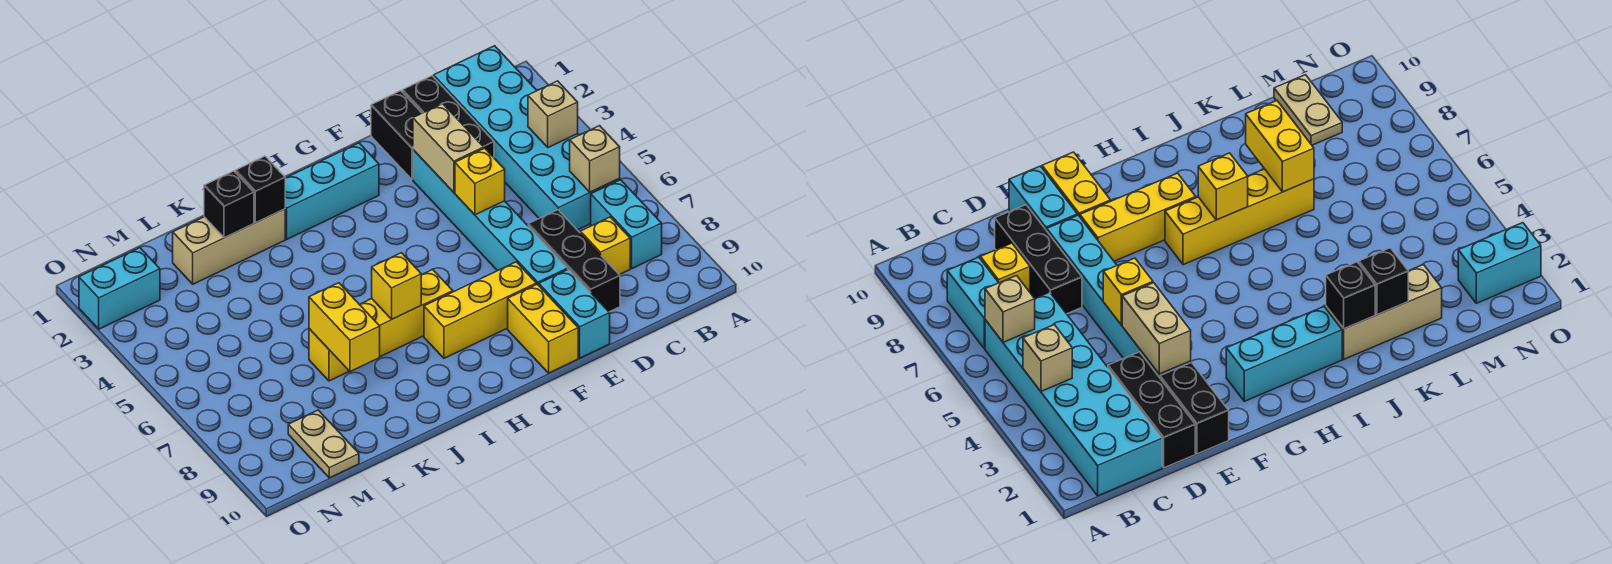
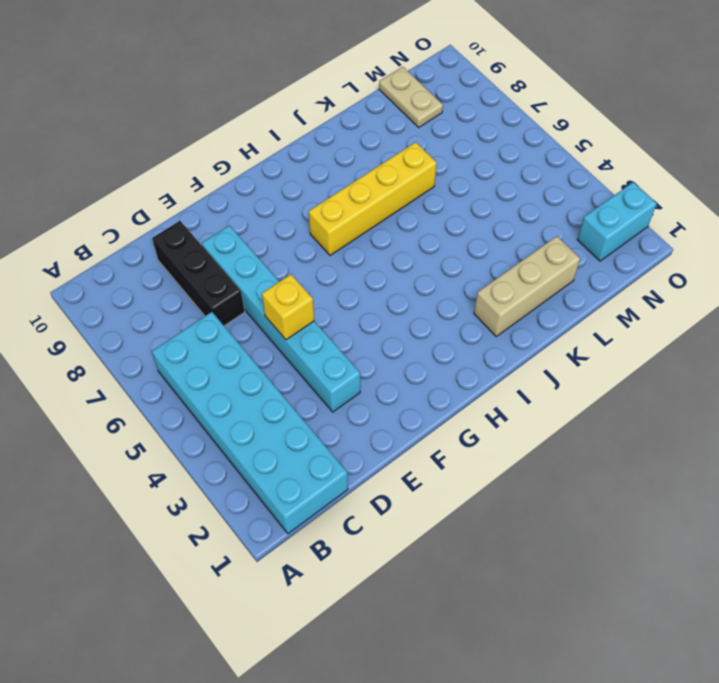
none -> cyan brick B7:B8 level 1
none -> yellow brick C8 level 1
none -> black brick D1:D3 level 1

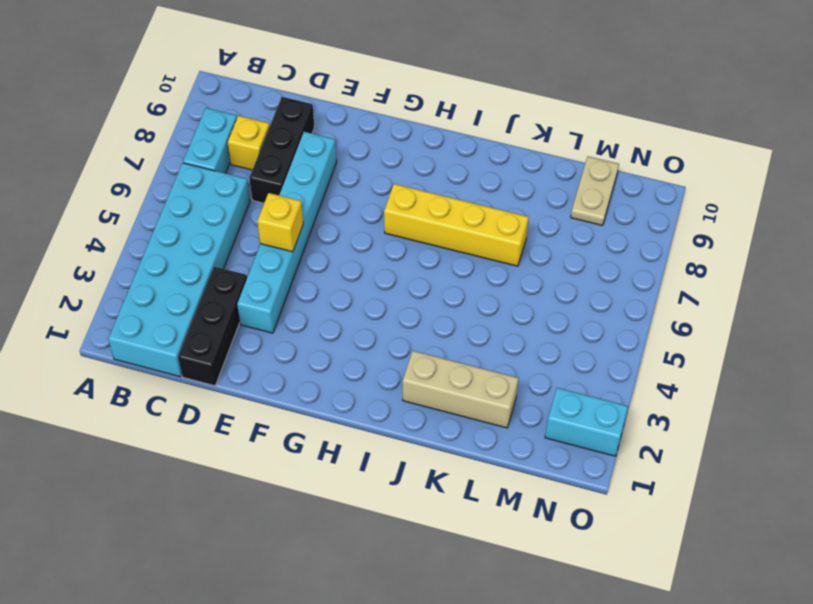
none -> black brick E1:E2 level 1
none -> cyan brick E9:E10 level 1
none -> yellow brick F8:H8 level 1

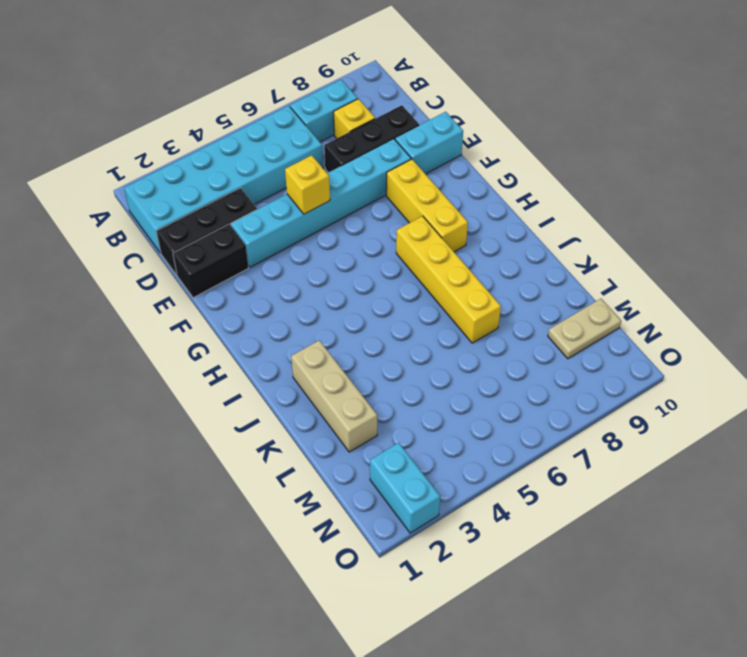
none -> yellow brick F9:F10 level 1
none -> cyan brick G2:I2 level 1
none -> tan brick B4 level 2

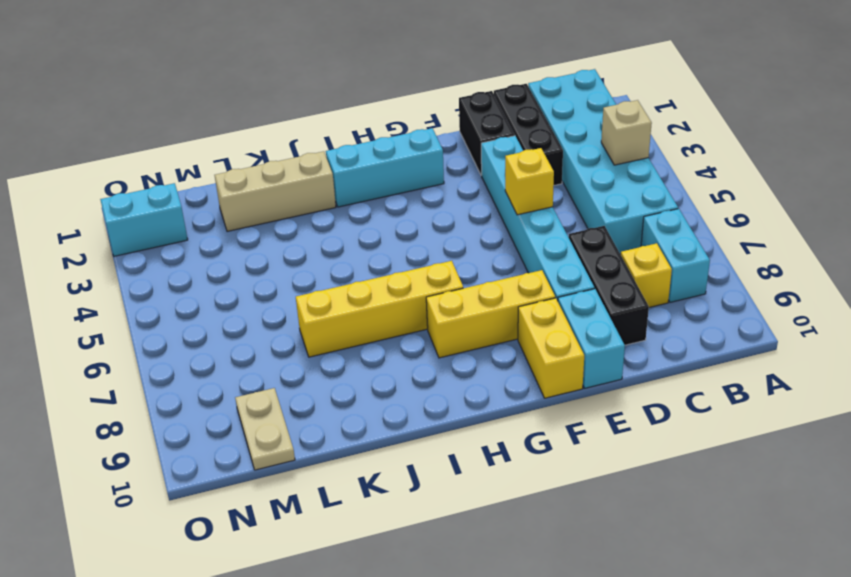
none -> tan brick B6 level 2
none -> tan brick E3:E4 level 2
none -> yellow brick I7 level 2

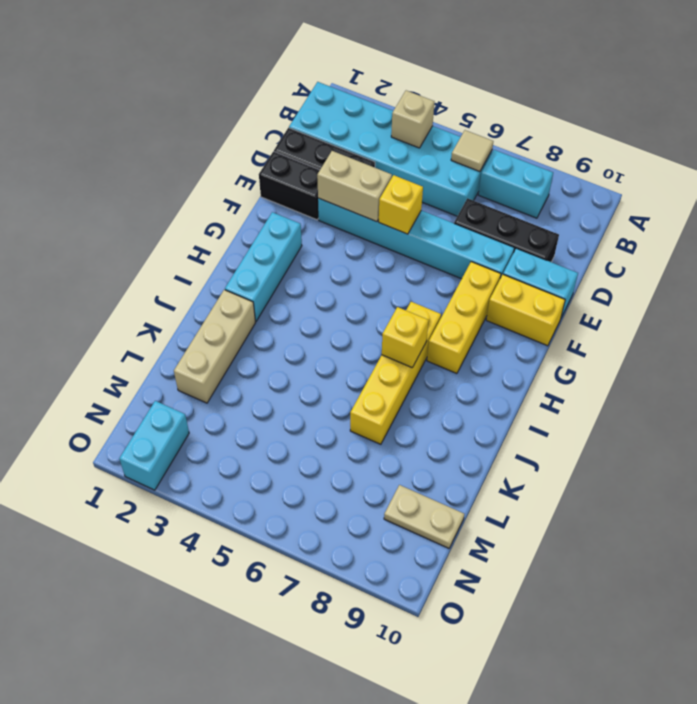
tan tile B6 level 2 -> tan brick B6 level 2
none -> yellow brick C8 level 1
none -> black brick J2 level 2
none -> black brick K2 level 2

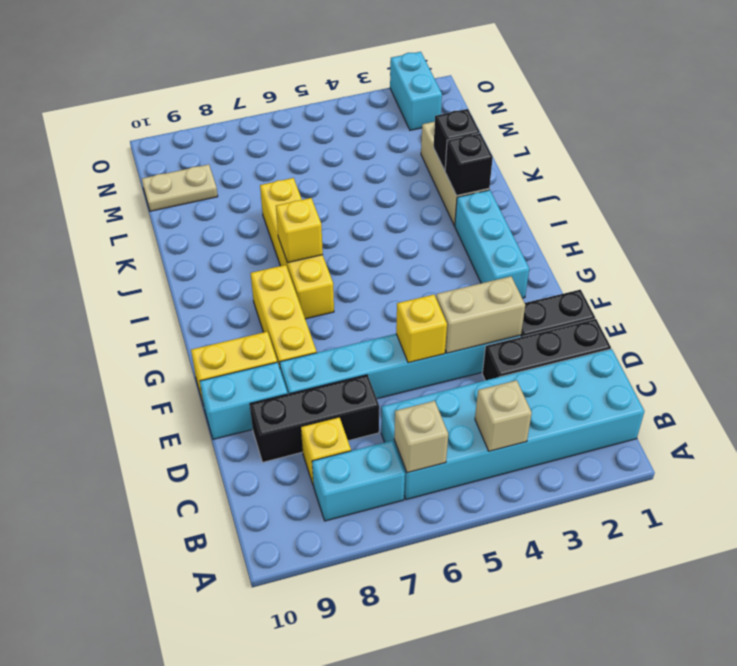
none -> yellow brick K7:K8 level 2

